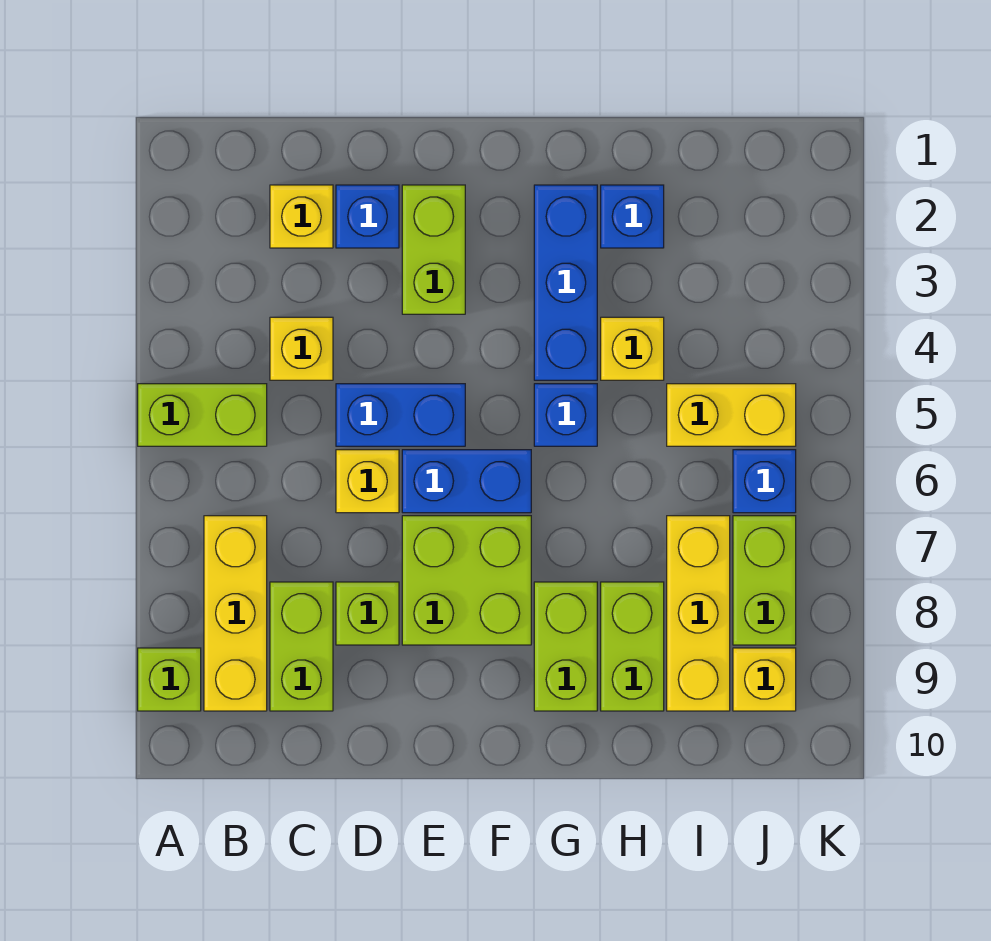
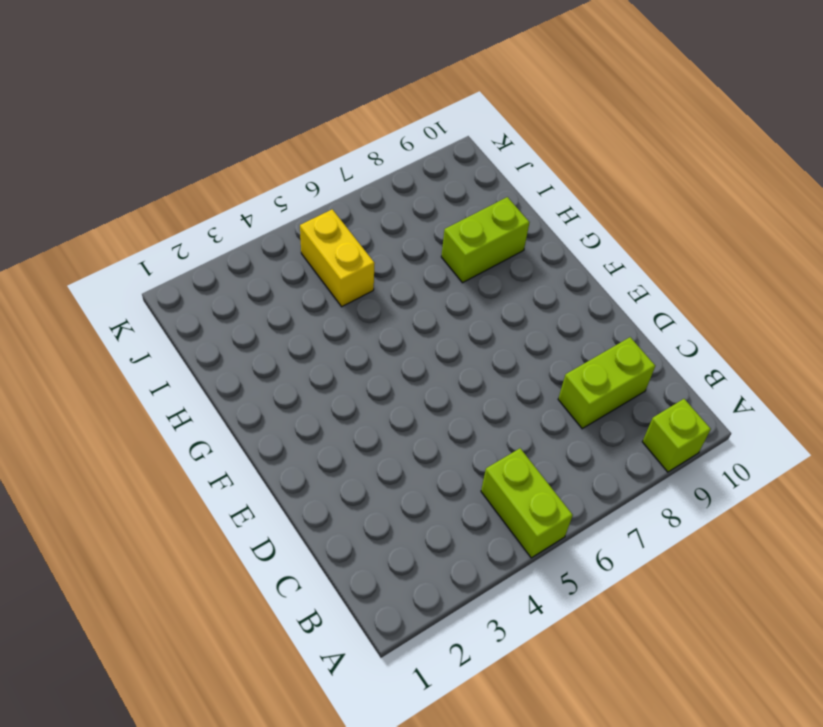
none -> yellow brick B7:B9 level 1
none -> yellow brick C2 level 1
none -> yellow brick C4 level 1

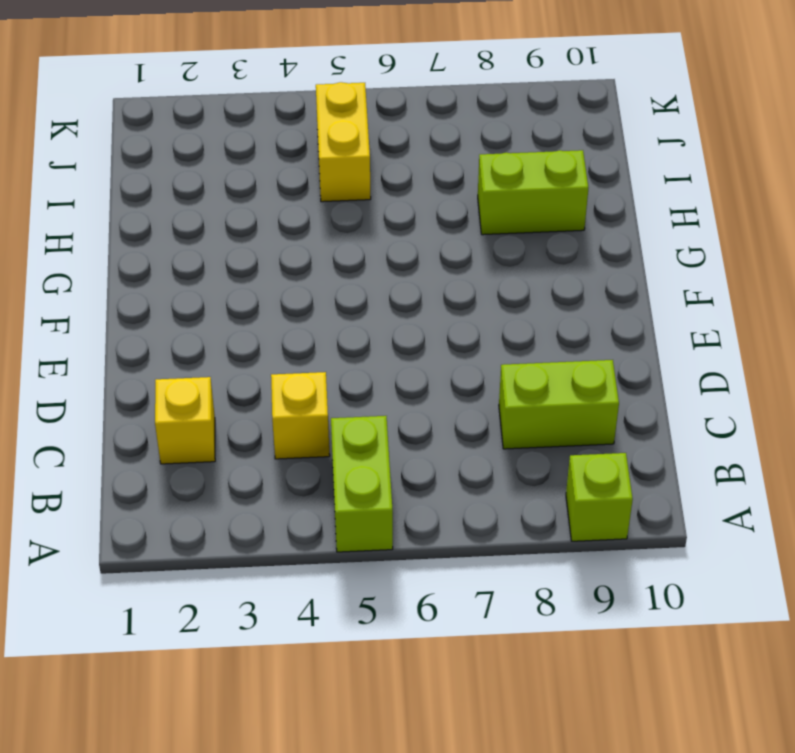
none -> yellow brick B7:B9 level 1
none -> blue brick D2 level 1
none -> blue brick D5:E5 level 1

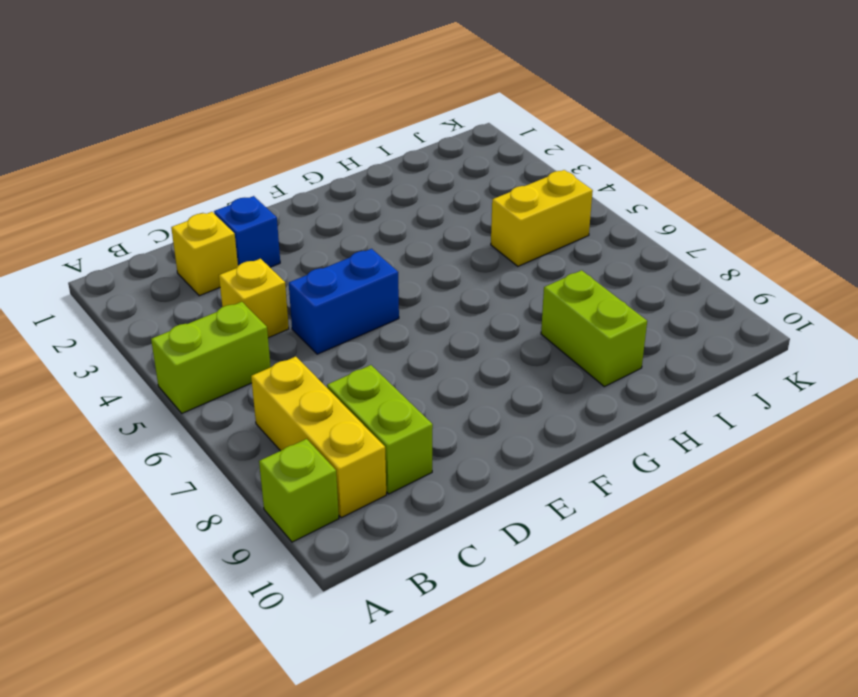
none -> yellow brick D6 level 1
none -> lime brick D8 level 1
none -> lime brick E2:E3 level 1

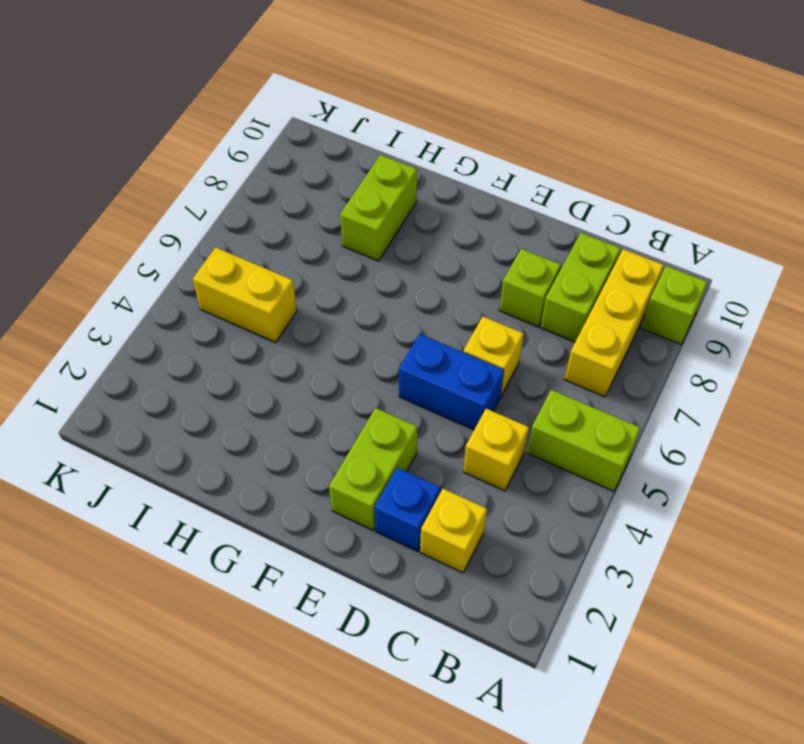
none -> blue brick E6:F6 level 1
none -> lime brick E7:F8 level 1
none -> blue brick G2:G4 level 1

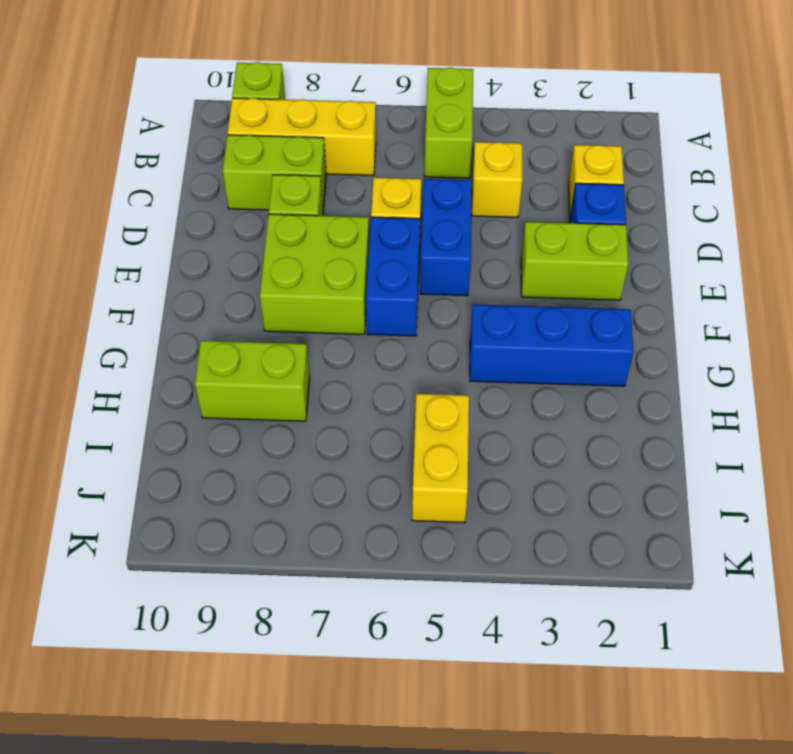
none -> blue brick G5 level 1
none -> lime brick G8:G9 level 1
none -> blue brick H2 level 1

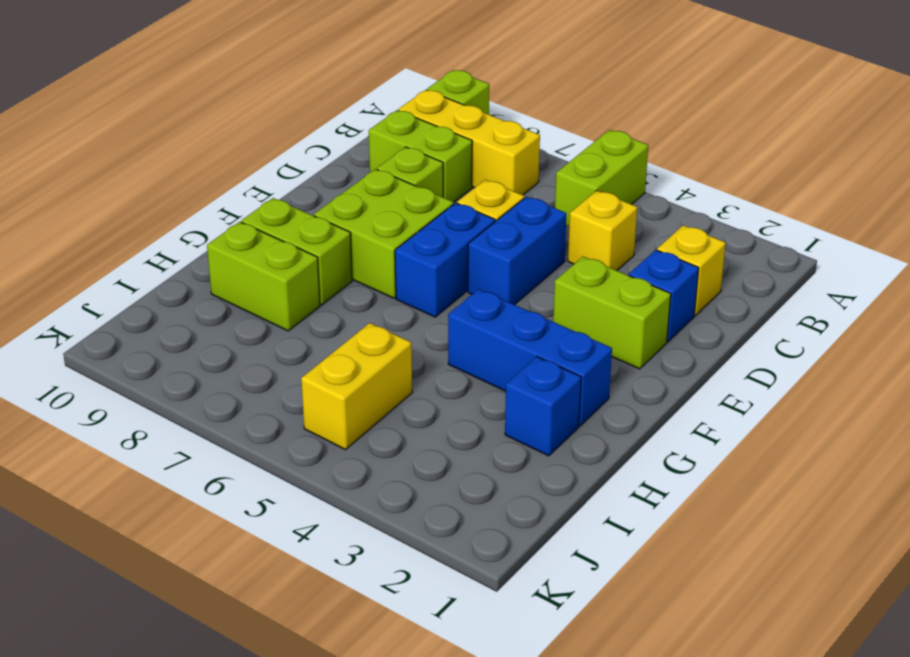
none -> blue brick G5 level 1
none -> yellow brick H4 level 1
none -> yellow brick I7:I9 level 1

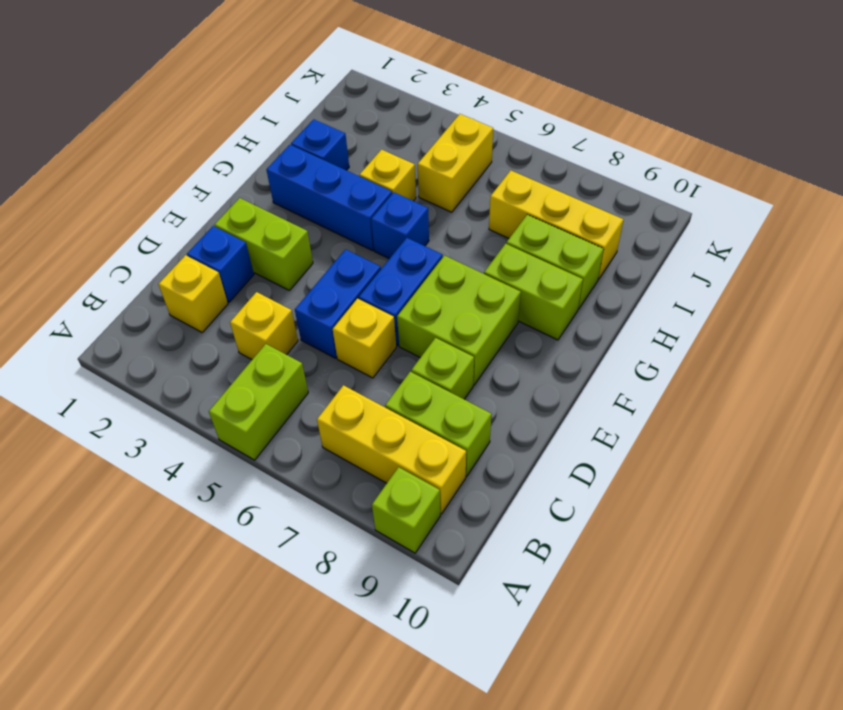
none -> blue brick J6 level 1
none -> lime brick J7:J8 level 1
none -> yellow brick J9 level 1

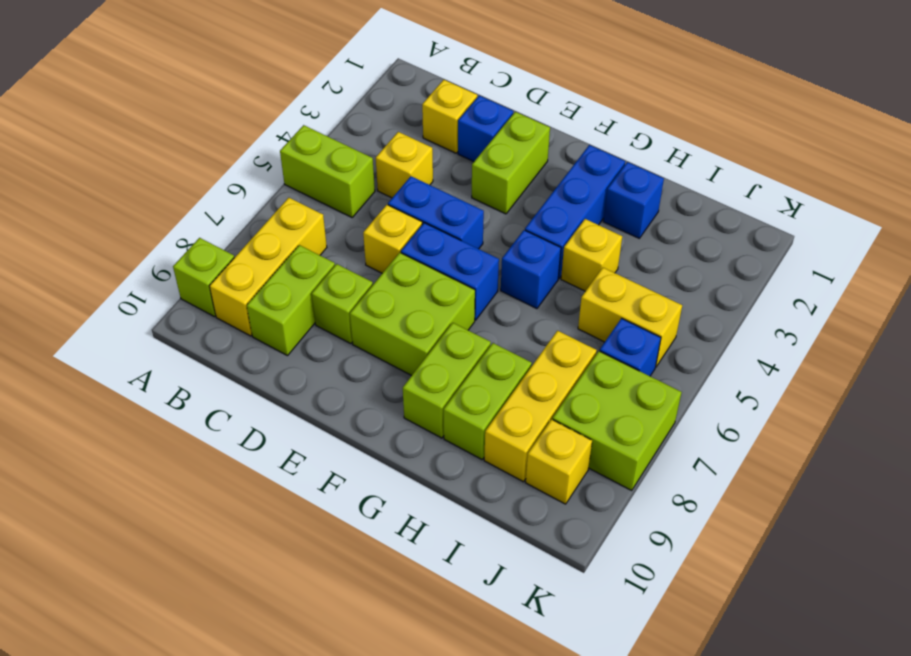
lime brick J7:K8 level 1 -> lime brick J7:J8 level 1

